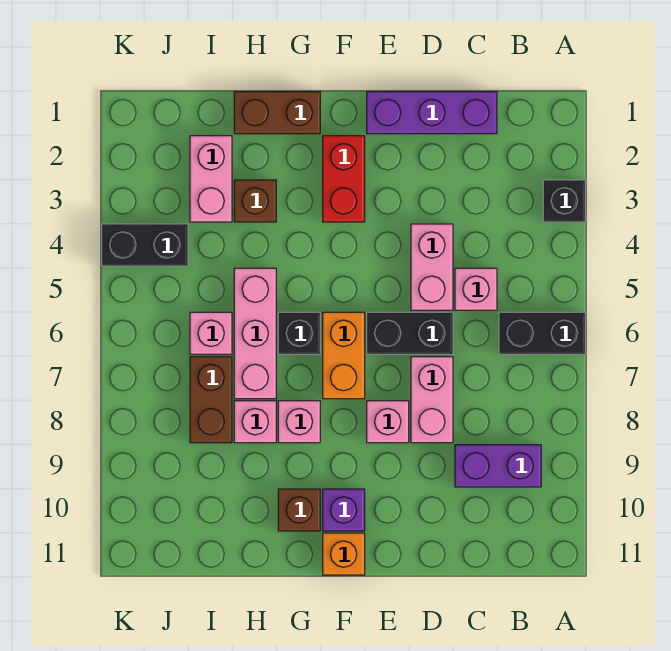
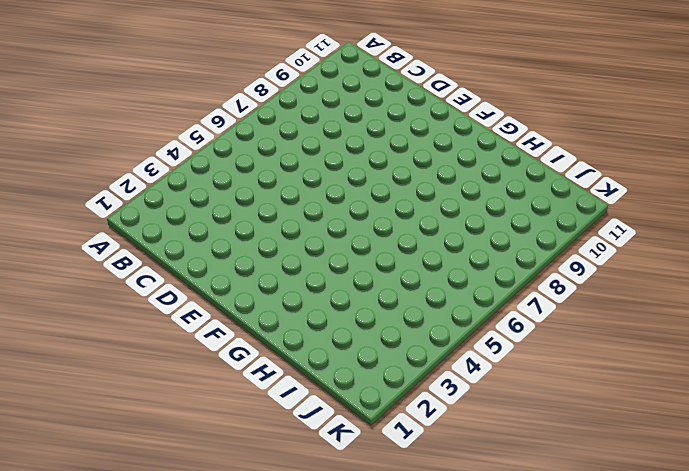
none -> black brick A3 level 1
none -> black brick A6:B6 level 1
none -> purple brick B9:C9 level 1

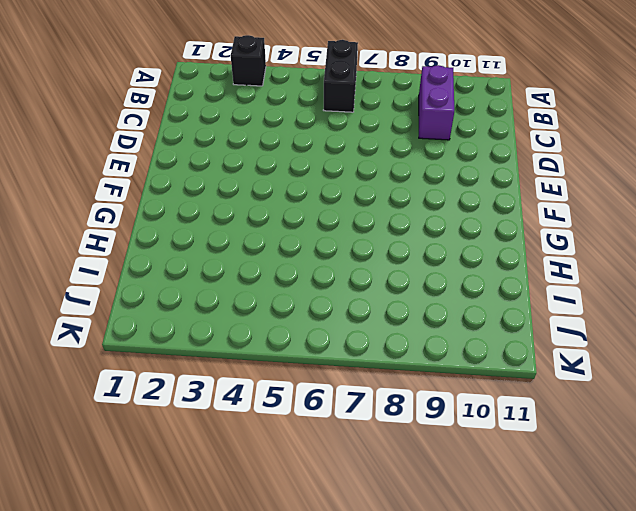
none -> purple brick C1:E1 level 1
none -> pink brick C5 level 1
none -> pink brick D4:D5 level 1

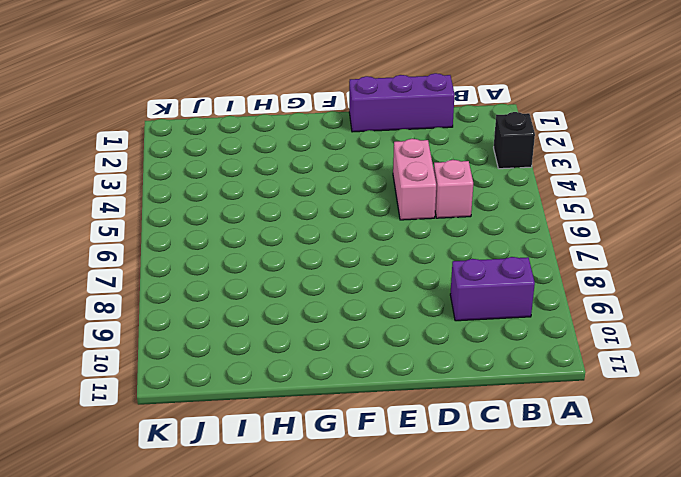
none -> black brick A6:B6 level 1
none -> black brick D6:E6 level 1
none -> pink brick D7:D8 level 1

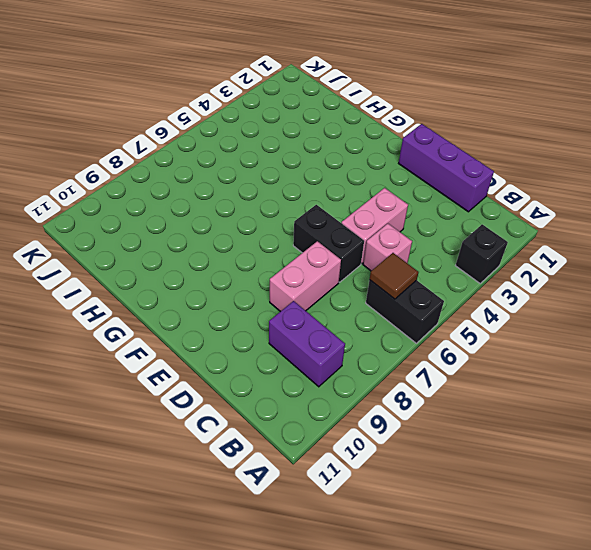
brown tile B6 level 2 -> none
none -> pink brick E8 level 1
none -> red brick F2:F3 level 1
none -> orange brick F6:F7 level 1

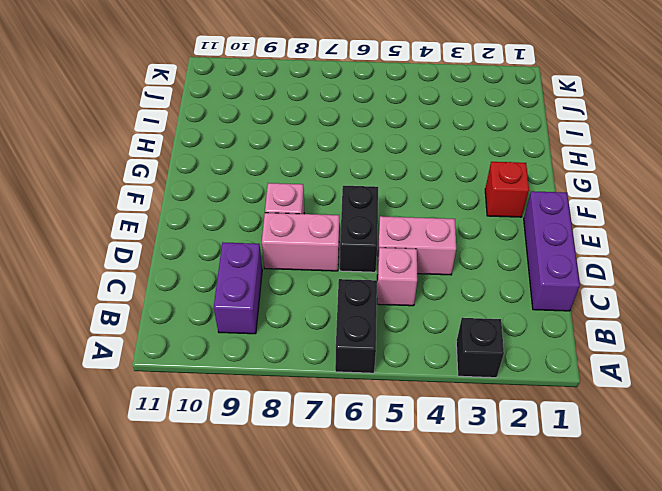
red brick F2 level 1 -> red brick F2:F3 level 1
none -> orange brick F6:F7 level 1
none -> purple brick F10 level 1
none -> orange brick F11 level 1

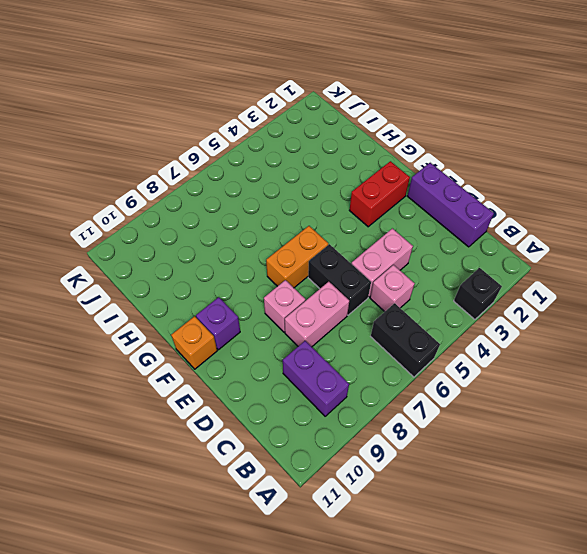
none -> brown brick G1:H1 level 1
none -> black brick G6 level 1
none -> pink brick G8 level 1

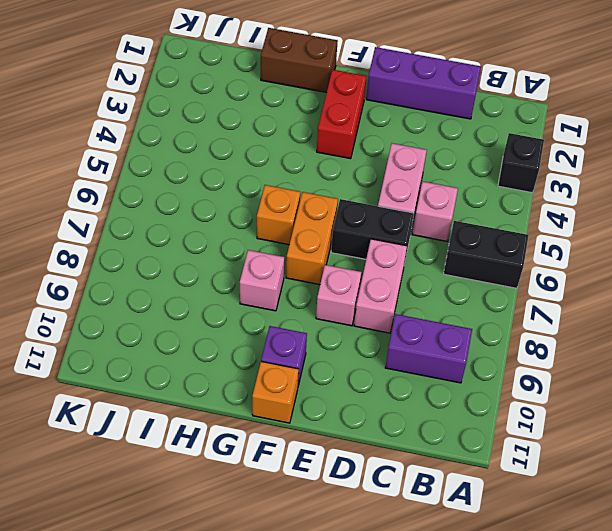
orange brick G6 level 1 -> black brick G6 level 1
none -> brown brick G10 level 1
none -> brown brick H3 level 1
none -> pink brick H5:H7 level 1

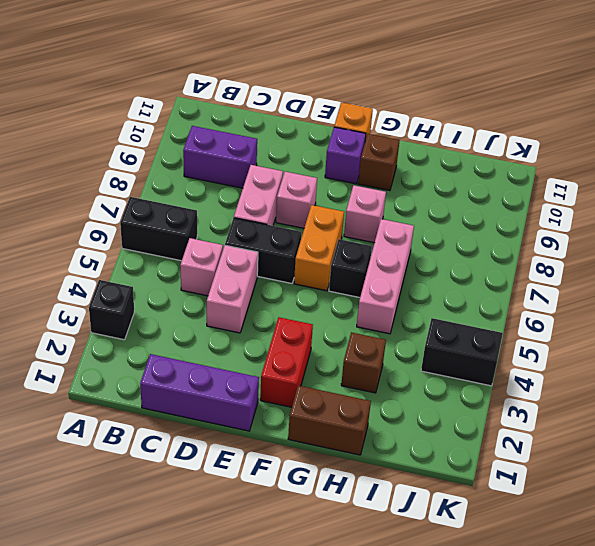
none -> pink brick H8 level 1
none -> pink brick I2:I3 level 1
none -> pink brick I6 level 1

